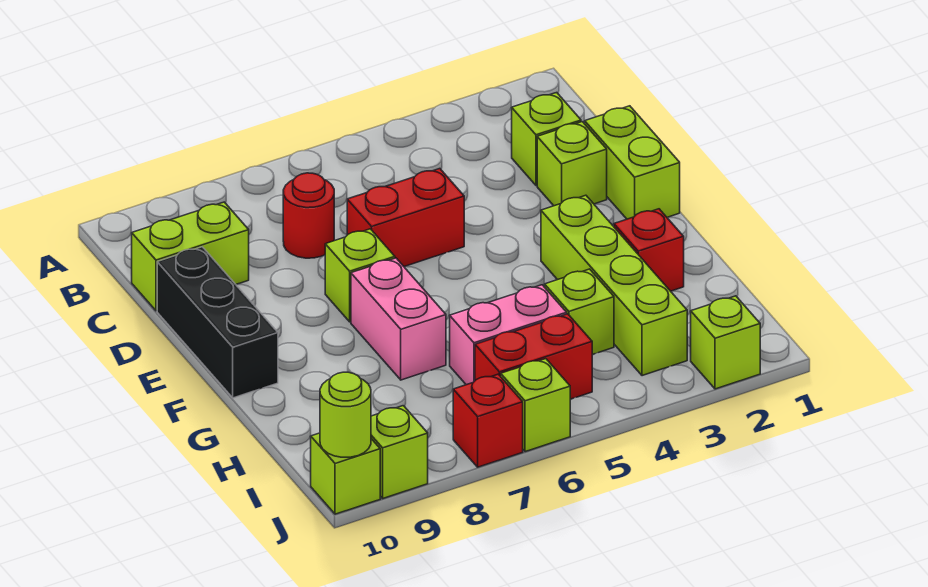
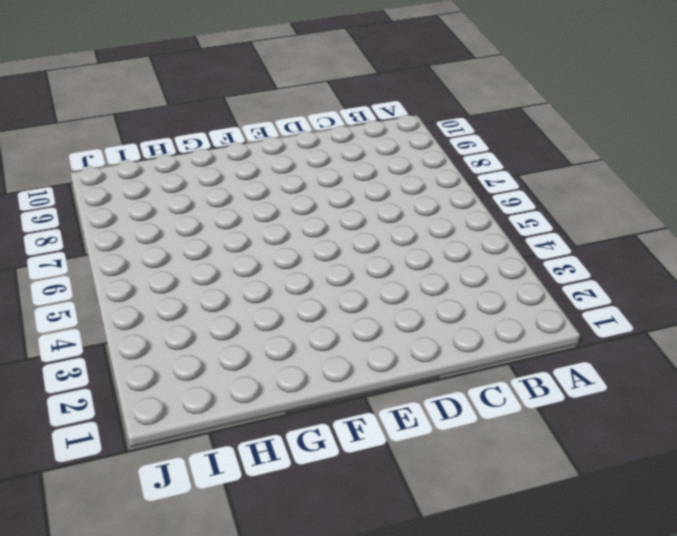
none -> lime brick C2 level 1
none -> red round brick C7 level 1
none -> lime brick C9:C10 level 1

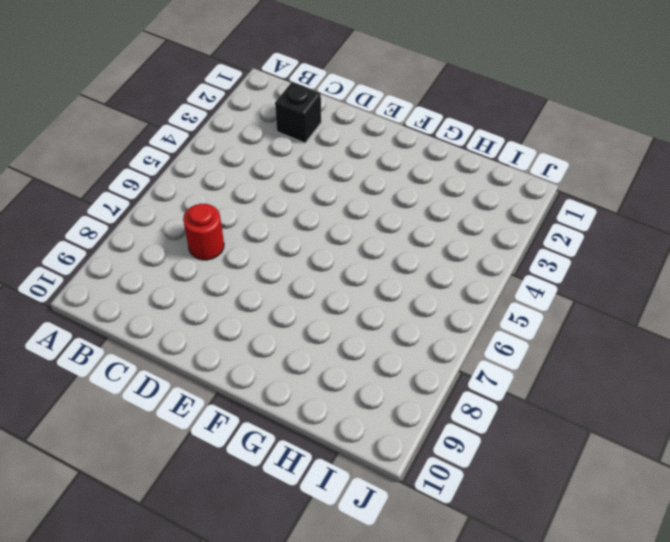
black brick C2 level 1 -> lime brick C2 level 1
none -> lime brick C9:C10 level 1
none -> lime brick D1:E1 level 1
none -> lime brick D2 level 1

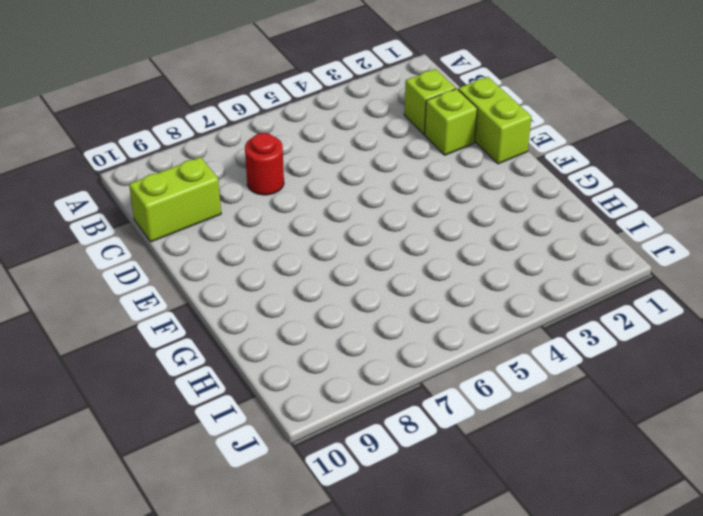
none -> red brick D5:D6 level 1
none -> black brick D10:F10 level 1
none -> lime brick E7 level 1

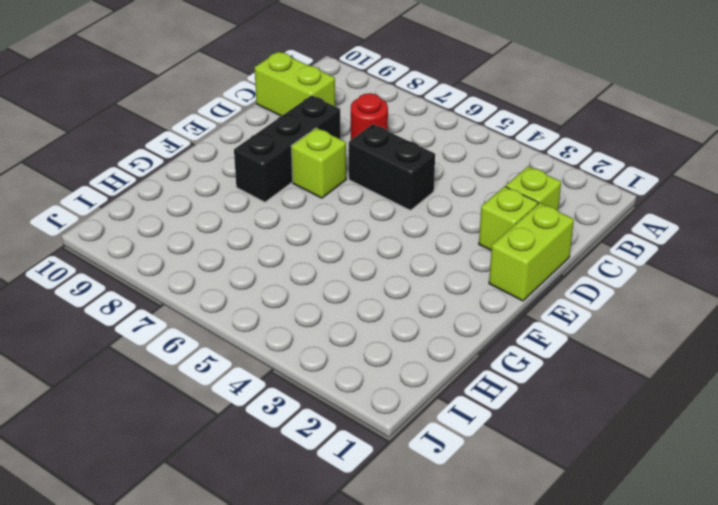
black brick D5:D6 level 1 -> red brick D5:D6 level 1
black brick D8:F8 level 1 -> black brick D10:F10 level 1
none -> lime brick F3:I3 level 1
none -> pink brick F7:G7 level 1
none -> red brick G2 level 1

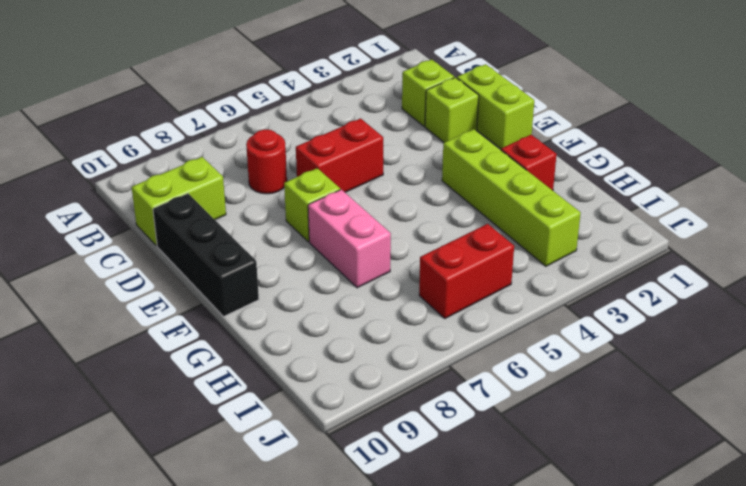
none -> lime brick H4 level 1
none -> pink brick H5:H6 level 1
none -> lime brick J2 level 1

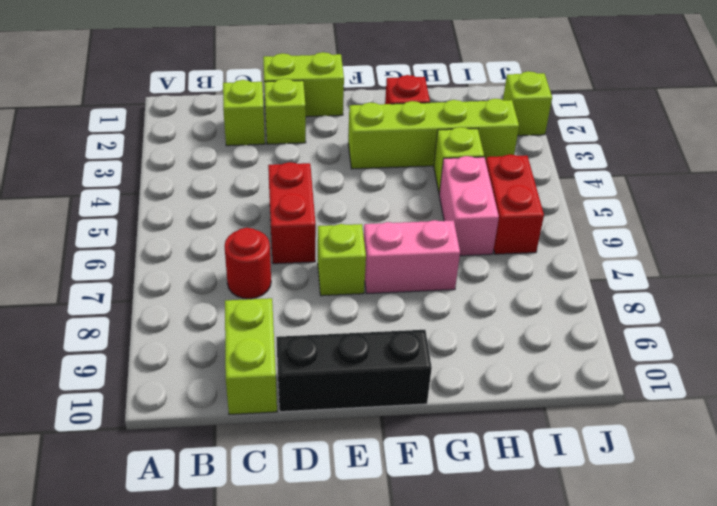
none -> lime brick J6 level 1
none -> red brick J7 level 1
none -> lime brick J9 level 1

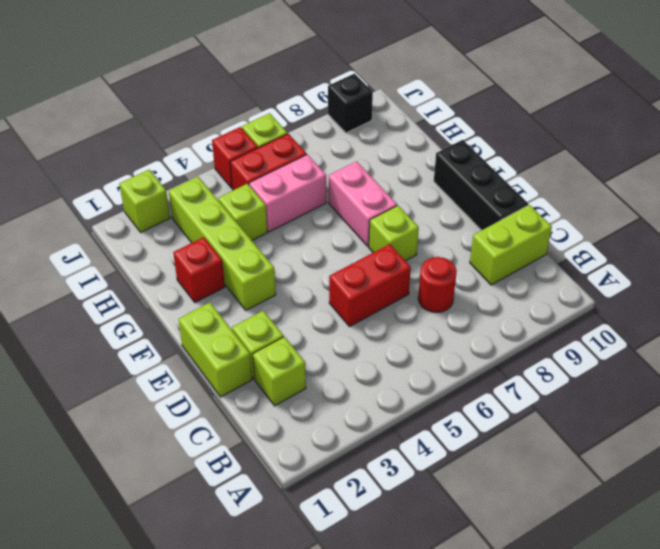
red brick J5 level 1 -> red brick J7 level 1
black brick J9 level 1 -> lime brick J9 level 1
none -> lime brick J10 level 1
none -> lime round brick J10 level 2

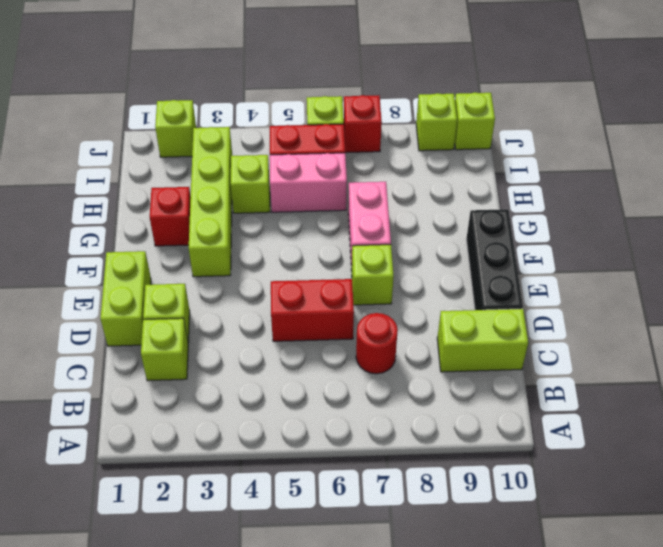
none -> lime round brick J10 level 2

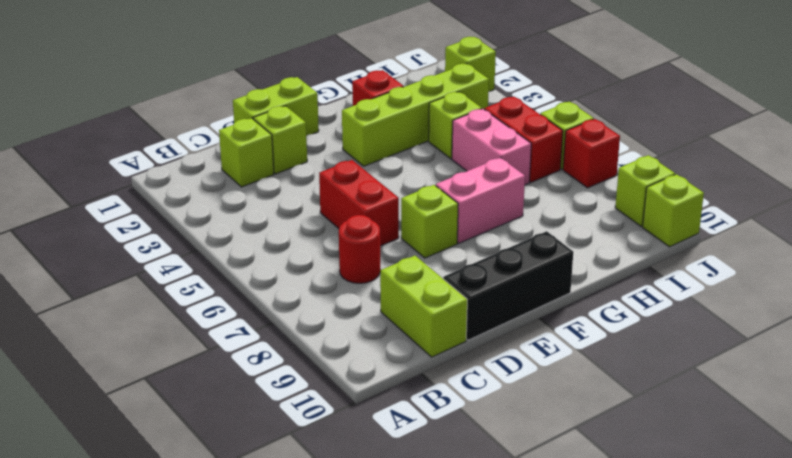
none -> lime round brick J10 level 2

